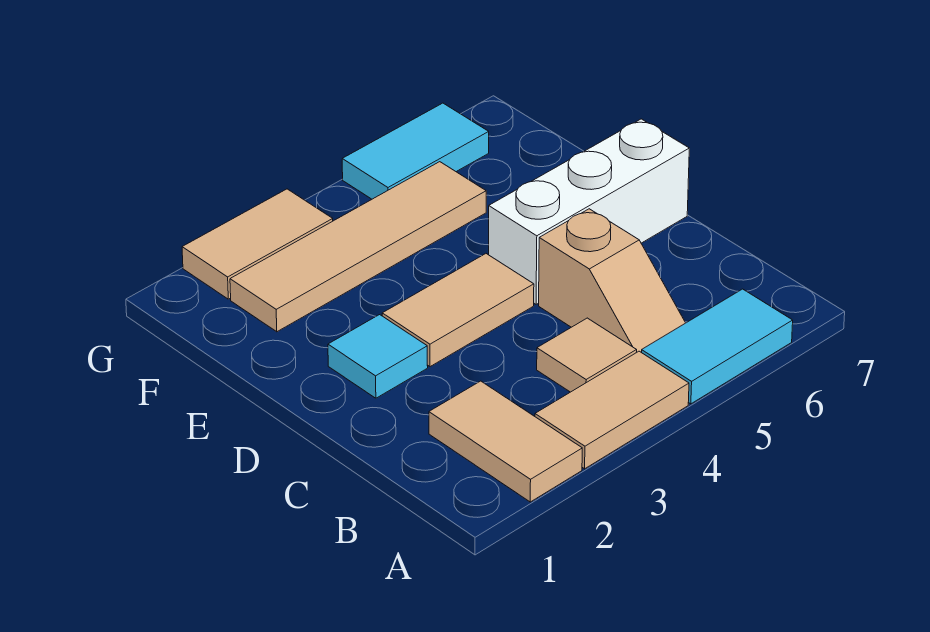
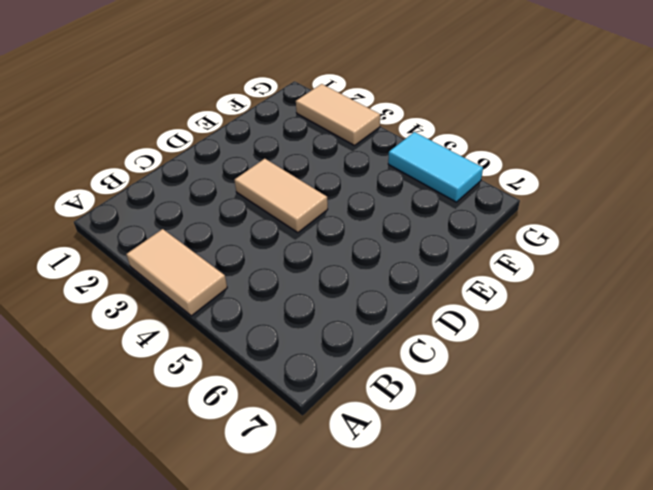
none -> tan tile A2:B2 level 1
none -> cyan tile A5:A6 level 1

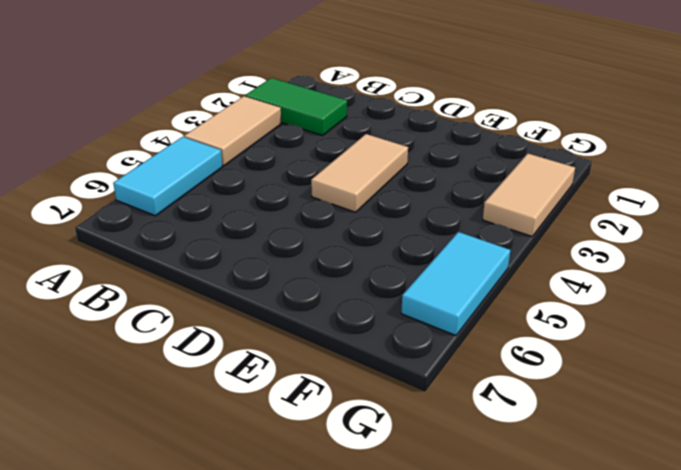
green tile A2:B2 level 1 -> tan tile A2:B2 level 1
none -> tan tile B4 level 1
none -> tan slope B5:C5 level 1 top C

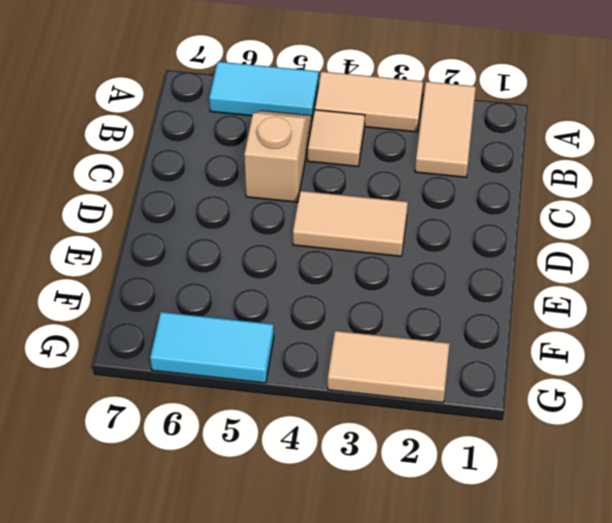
none -> cyan tile D2 level 1
none -> white brick D5:D7 level 1

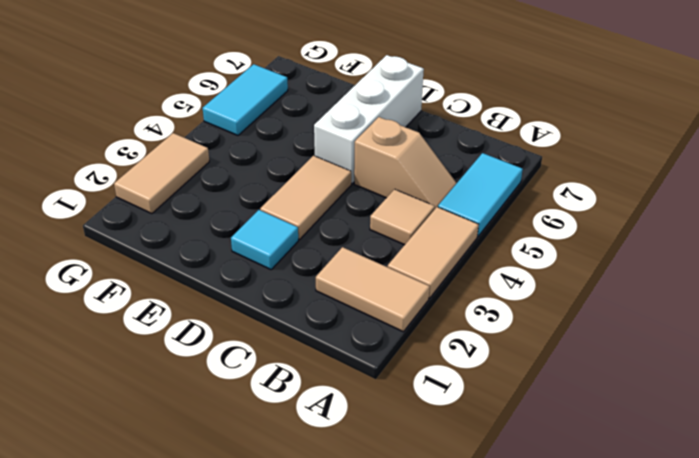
none -> tan tile F2:F5 level 1

